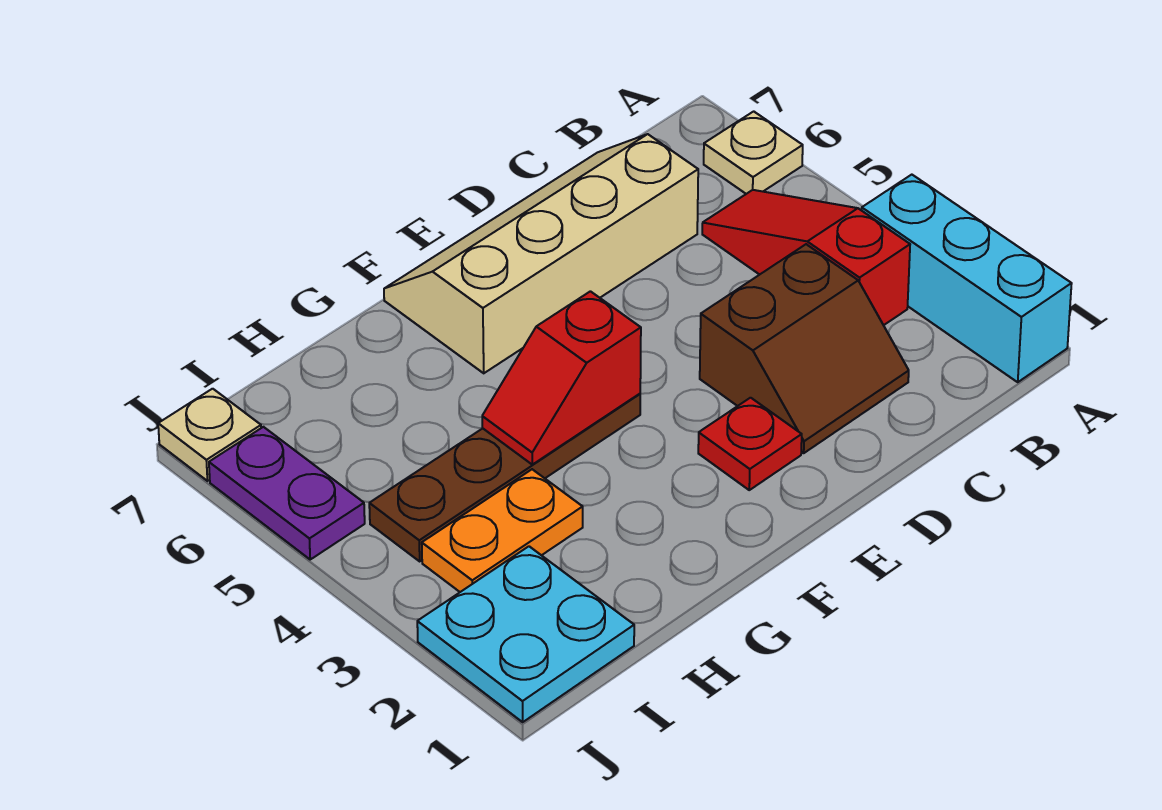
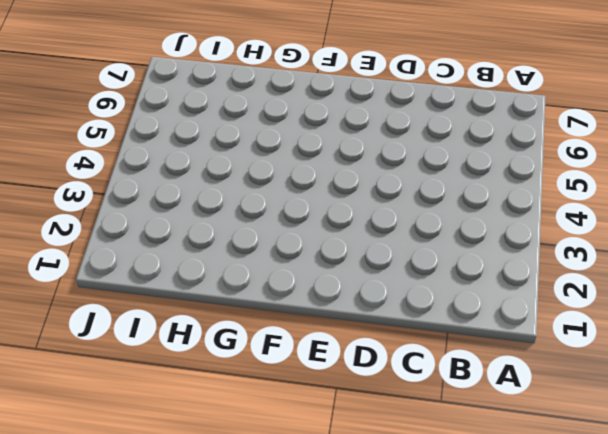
none -> cyan brick A1:A3 level 1
none -> tan plate A6 level 1
none -> red slope B3:B5 level 1 top 3

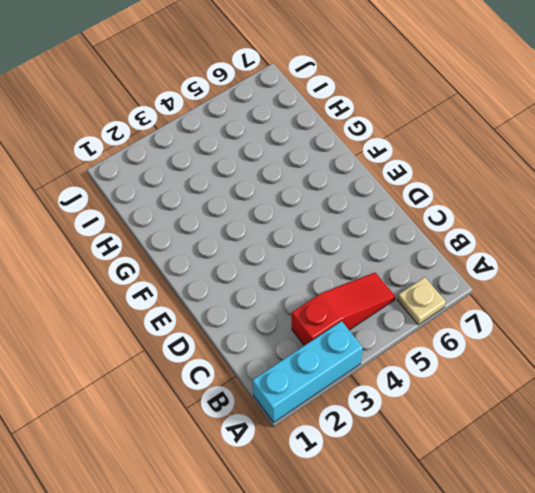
none -> brown slope C2:D3 level 1 top 3
none -> tan slope C6:F7 level 1 top 6
none -> red plate E2 level 1

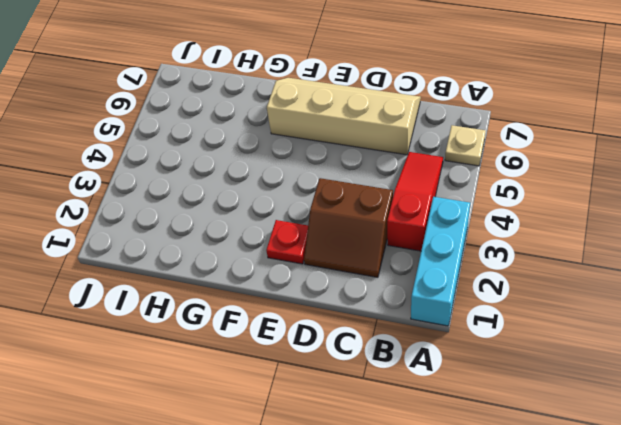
none -> brown plate F4:I4 level 1
none -> orange plate H3:I3 level 1
none -> cyan plate I1:J2 level 1

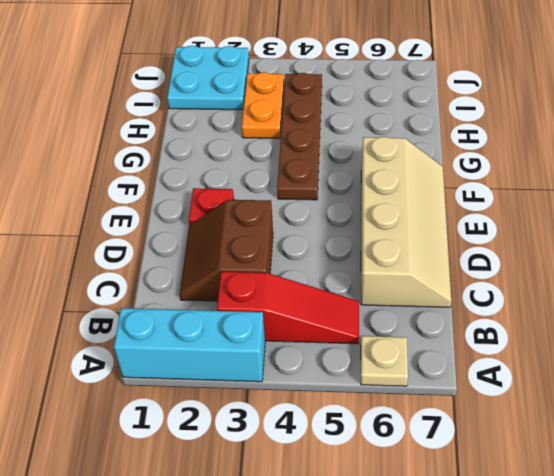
none -> purple plate J5:J6 level 1
none -> tan plate J7 level 1
none -> red slope F4:G4 level 2 top F

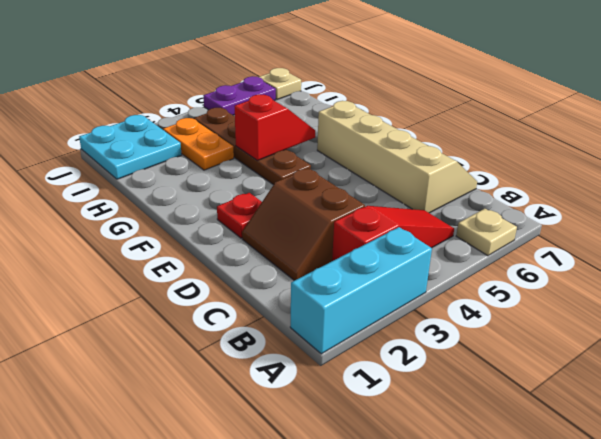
red slope G4:G5 level 2 top 4 -> red slope F4:G4 level 2 top F

